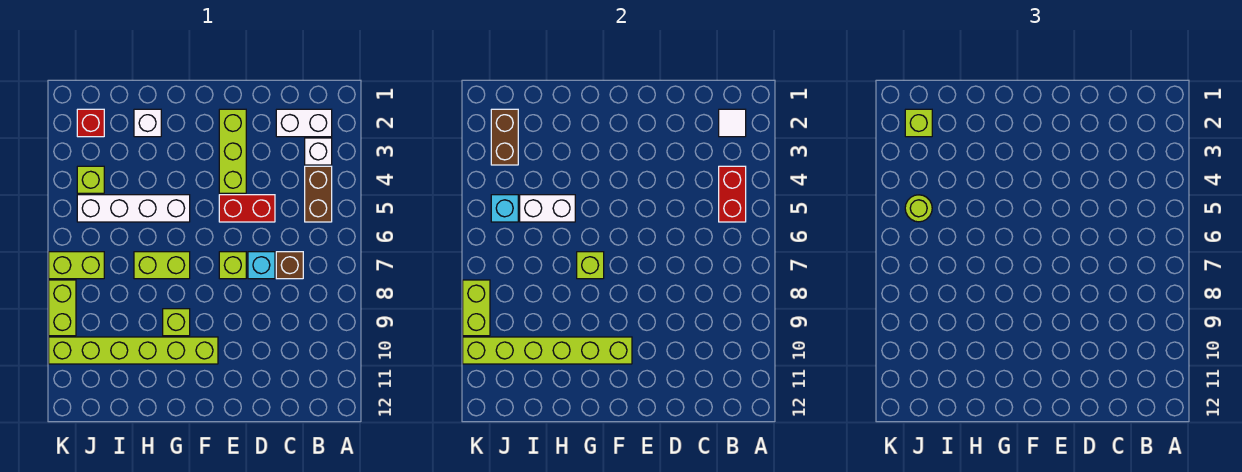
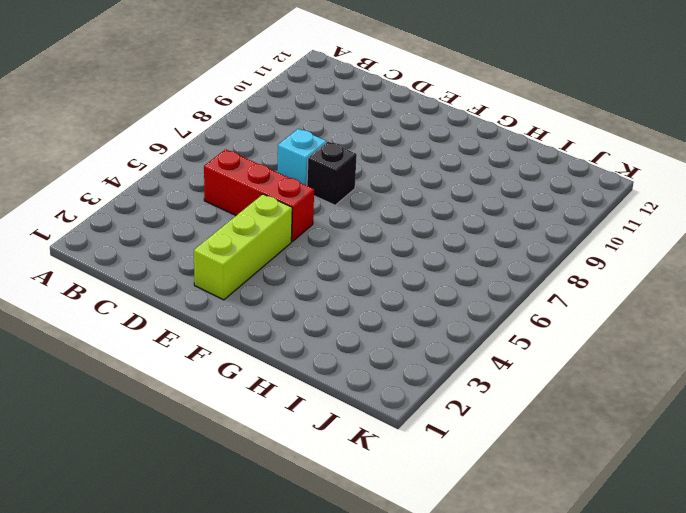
red brick C5:E5 level 1 -> red brick D5:E5 level 1
black brick E7 level 1 -> lime brick E7 level 1
none -> white brick B2:C2 level 1
none -> white brick B3 level 1
none -> brown brick B4:B5 level 1

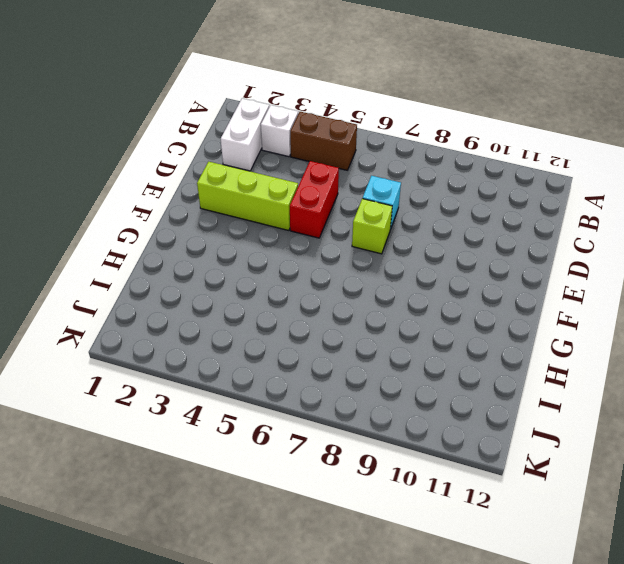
none -> brown brick C7 level 1
none -> lime brick F10:K10 level 1
none -> white brick G5:J5 level 1

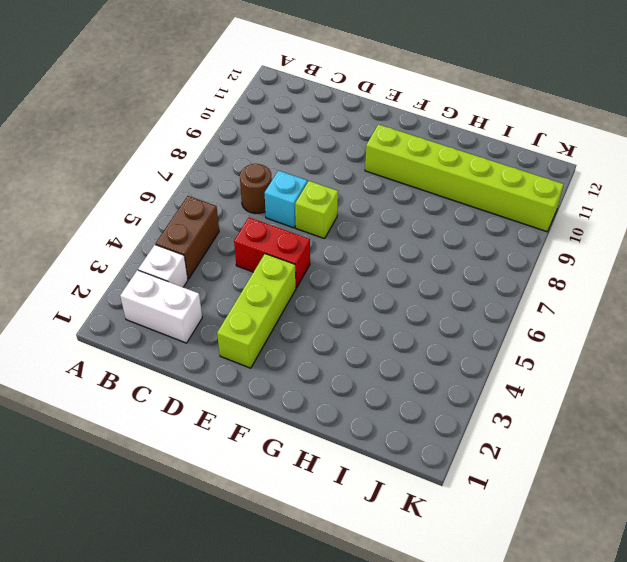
brown round brick C7 level 1 -> brown brick C7 level 1
none -> white brick G5:J5 level 1
none -> lime brick G7:H7 level 1
none -> lime brick G9 level 1

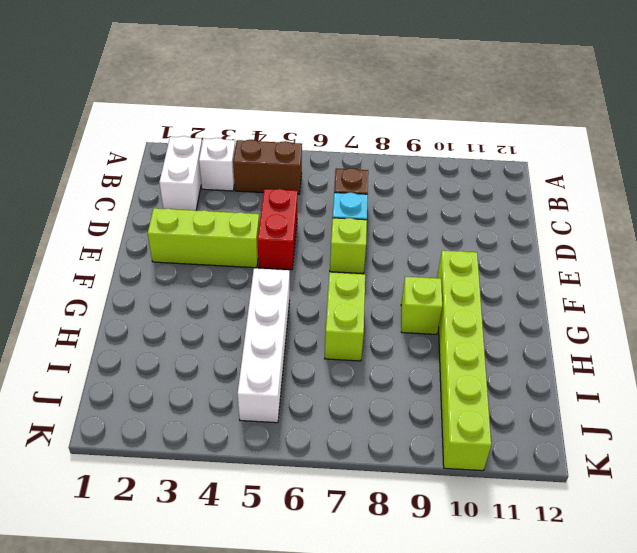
none -> white brick H2 level 1
none -> red brick J2 level 1
none -> lime brick J4 level 1

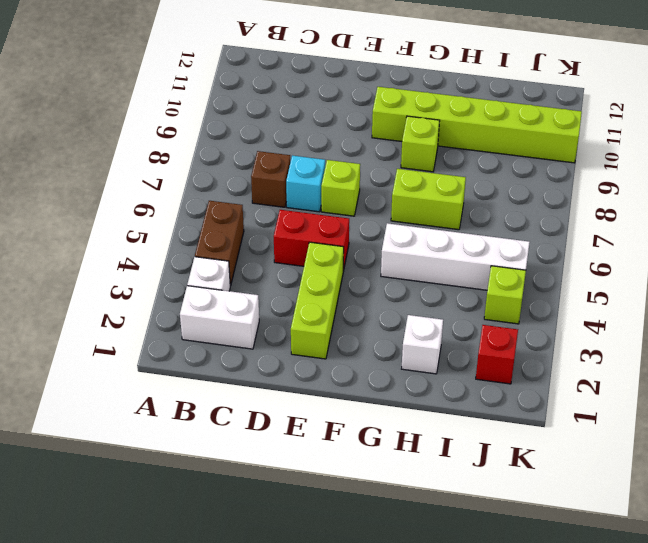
none -> lime brick J7:K7 level 1
none -> lime brick K8:K9 level 1
none -> white tile B2 level 2

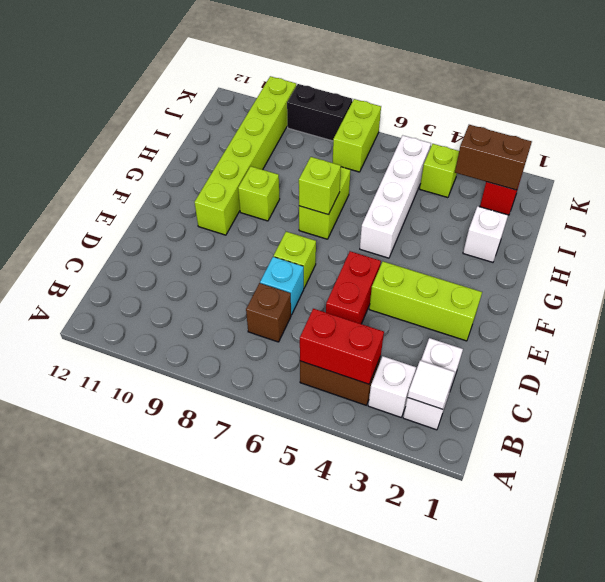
black brick K8:K9 level 1 -> lime brick K8:K9 level 1
none -> lime brick F10:K10 level 2
none -> white brick H5:I5 level 2
none -> cyan brick J5 level 2

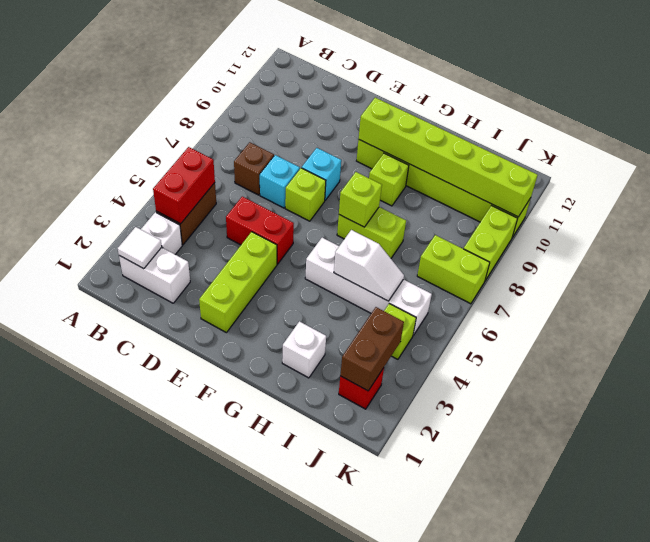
cyan brick E8 level 1 -> cyan brick J5 level 2
white slope H5:I5 level 2 top H -> white brick H5:I5 level 2
none -> lime brick K8:K9 level 2
none -> lime brick J2 level 3
none -> lime round brick J5 level 3

